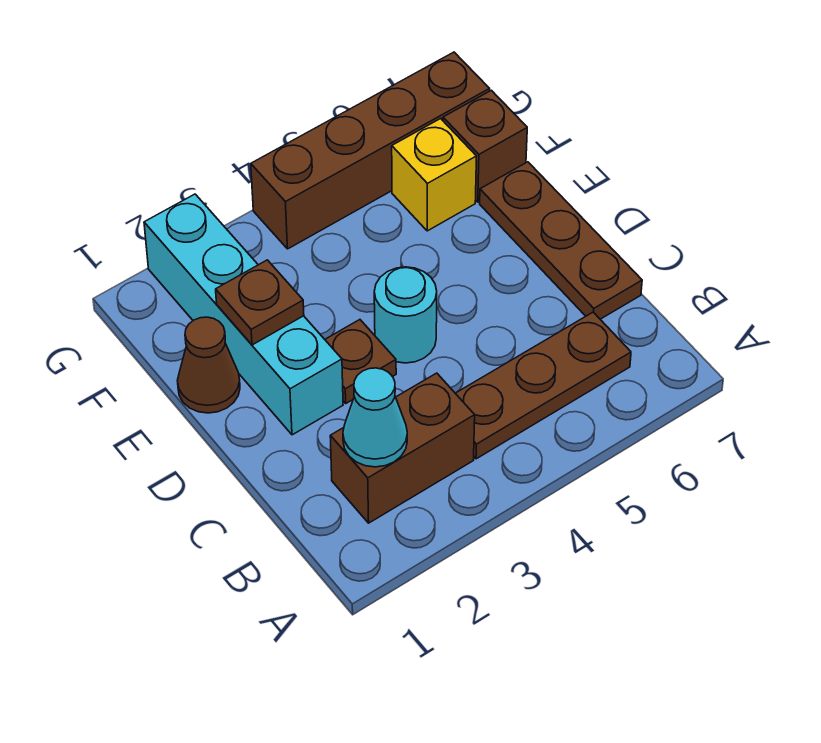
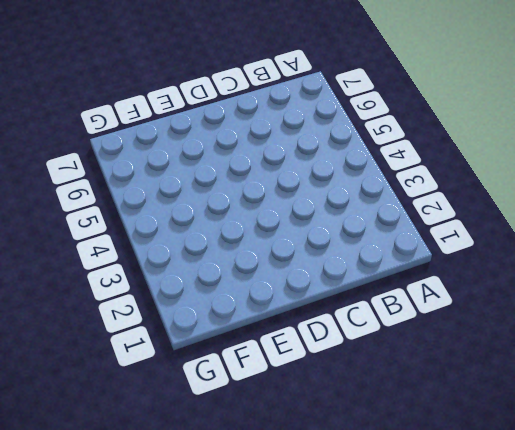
none -> brown brick B2:B3 level 1
none -> brown plate B4:B6 level 1
none -> brown plate C7:E7 level 1

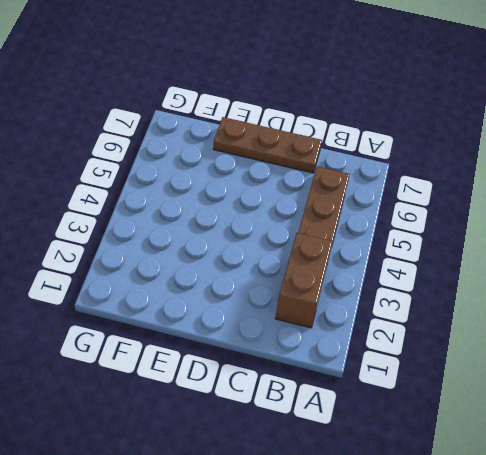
none -> cyan brick D2:G2 level 1
none -> brown plate D3 level 1
none -> cyan round brick D4 level 1

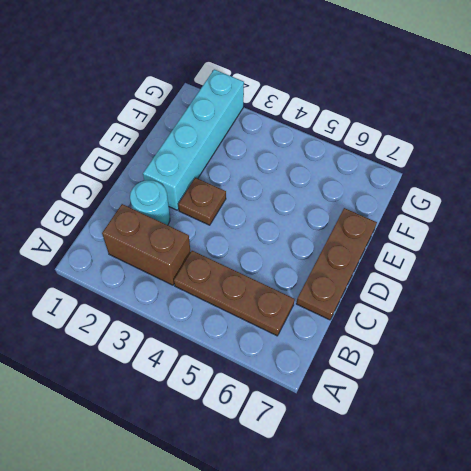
cyan round brick C2 level 1 -> cyan round brick D4 level 1
none -> brown cone E1 level 1
none -> yellow brick F6 level 1
none -> brown brick F7 level 1

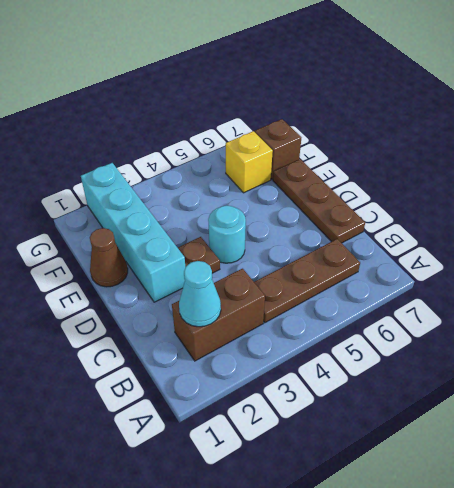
none -> brown brick G4:G7 level 1
none -> brown plate E2 level 2

